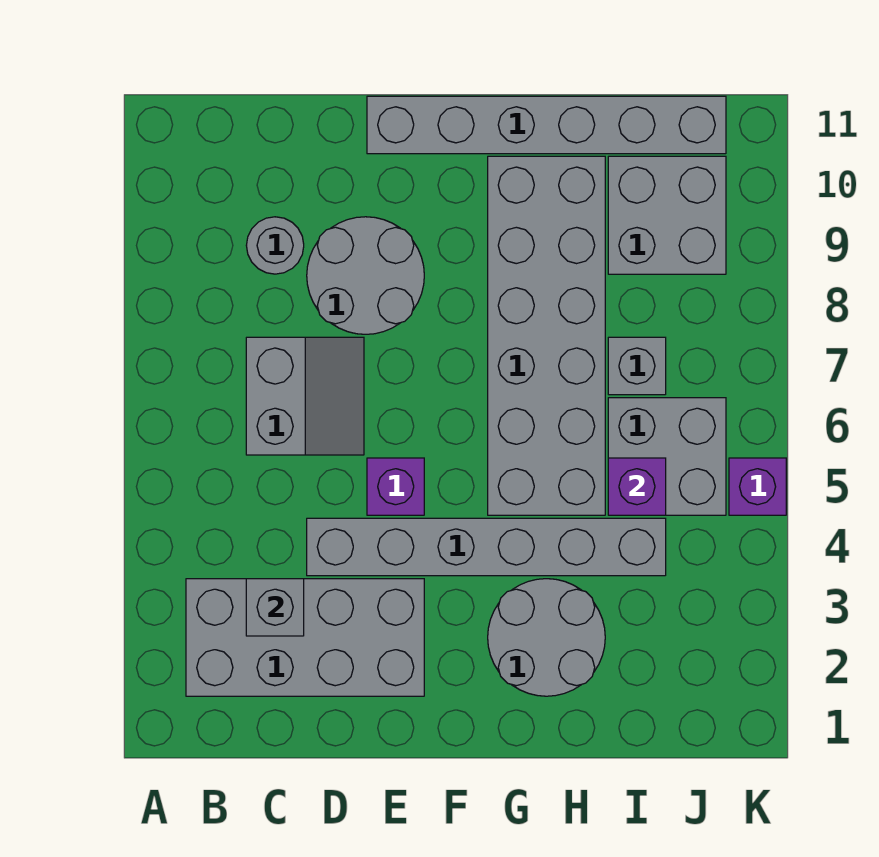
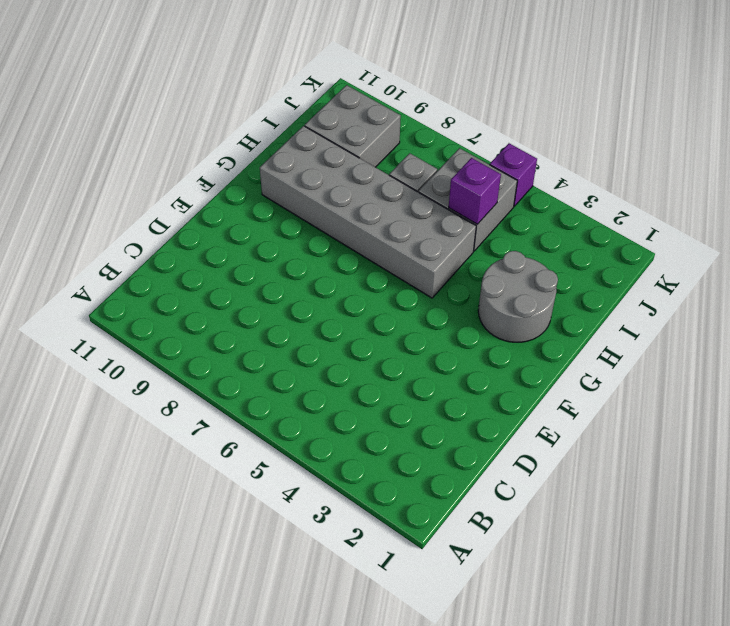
none -> grey brick B2:E3 level 1
none -> grey slope C6:D7 level 1 top C
none -> grey round brick C9 level 1

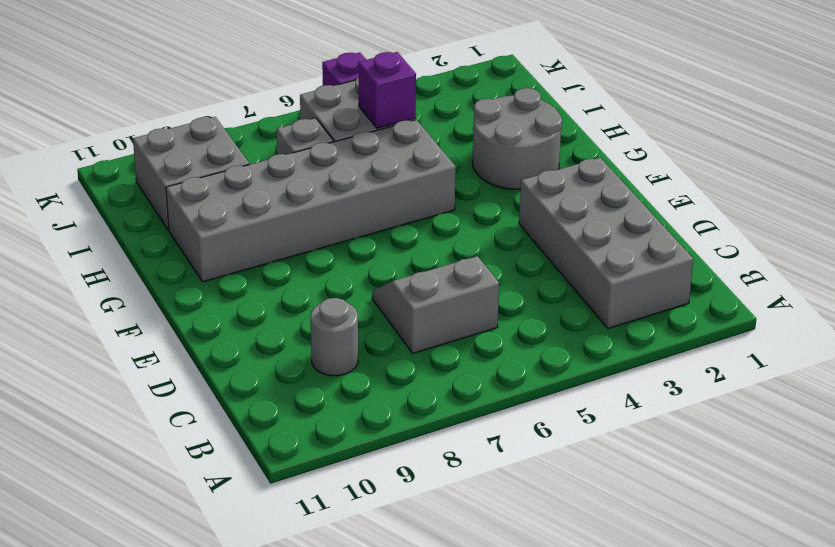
none -> grey brick D4:I4 level 1
none -> grey round brick D8:E9 level 1
none -> purple brick E5 level 1

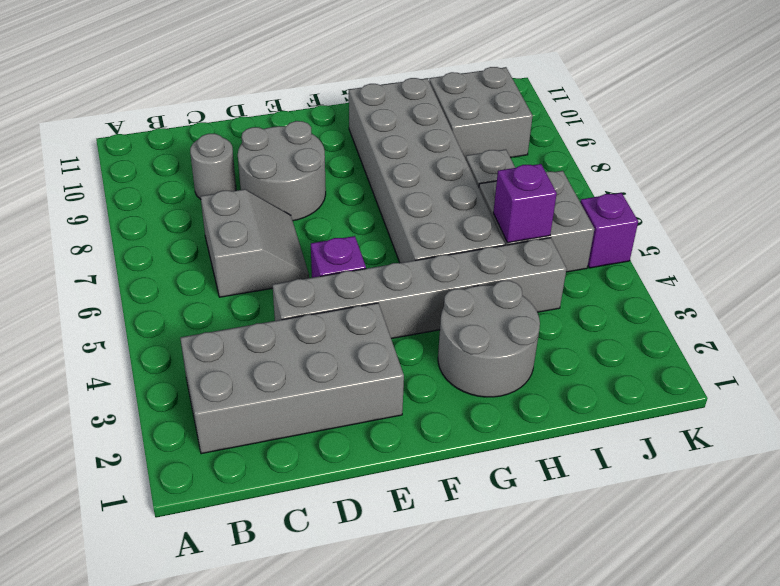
none -> grey brick E11:J11 level 1
none -> grey brick C3 level 2

